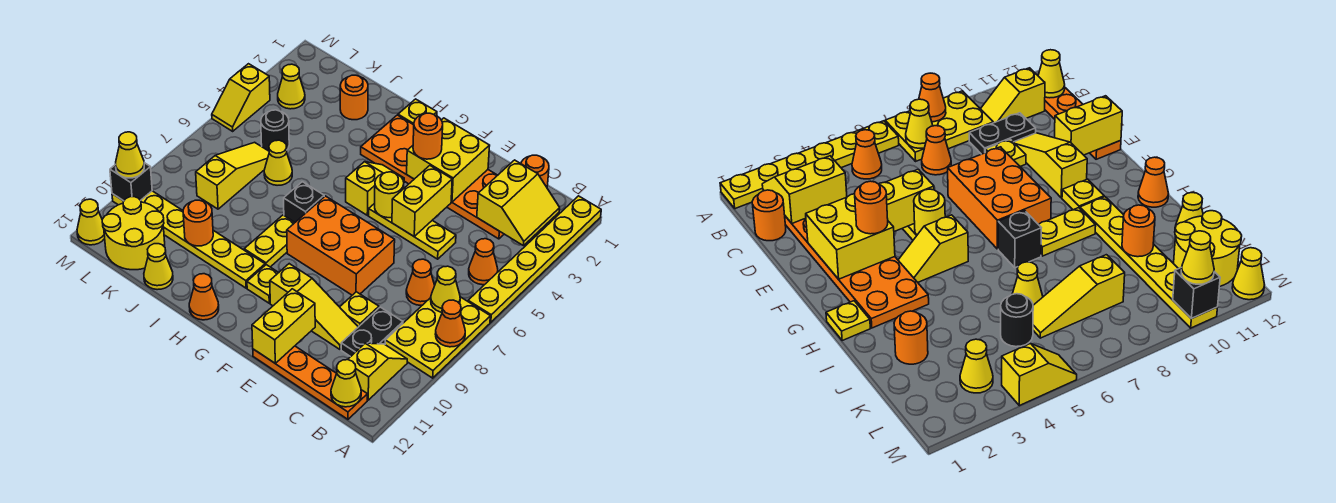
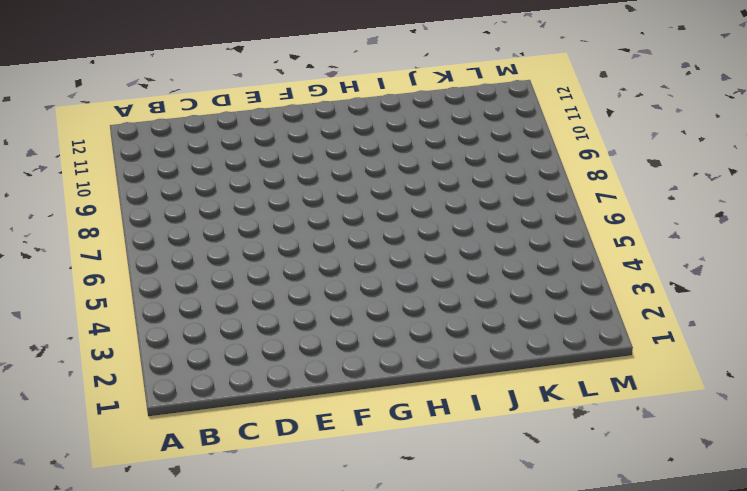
none -> yellow plate A1:A6 level 1
none -> yellow plate A7:B9 level 1
none -> orange cone B5 level 1
none -> yellow slope B10:B11 level 1 top 11

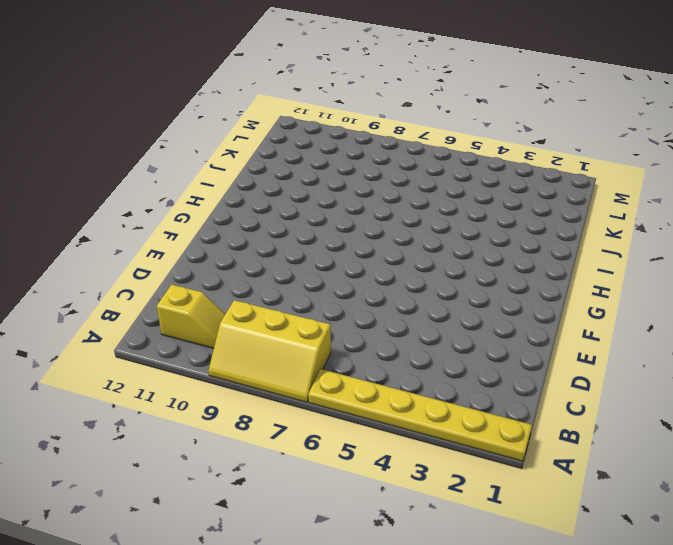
yellow slope A7:B9 level 1 top B -> yellow plate A7:B9 level 1
none -> orange cone B5 level 1
none -> orange plate B12:E12 level 1
none -> orange round brick C1 level 1
none -> orange plate C2:H3 level 1

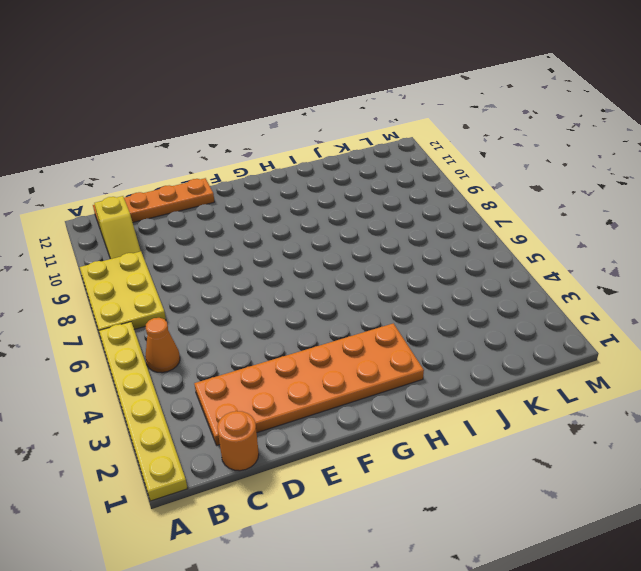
none -> orange cone C7 level 1
none -> black plate C9:C10 level 1
none -> yellow plate D5:F5 level 1
none -> yellow plate D9 level 1

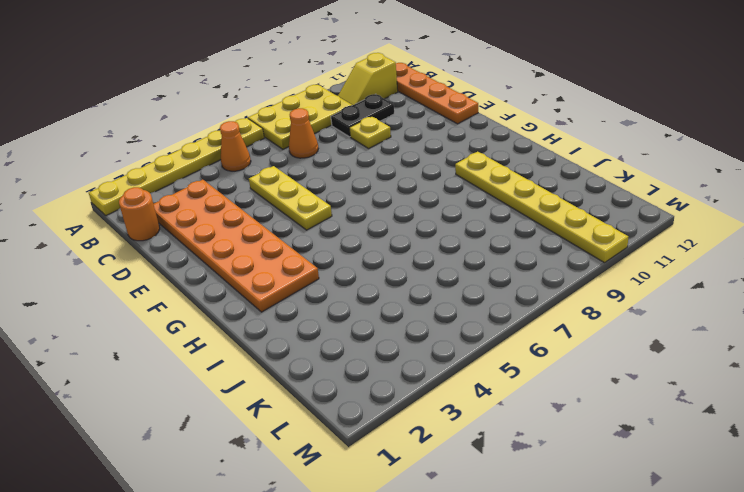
none -> yellow slope D10:F10 level 1 top F
none -> orange brick E7:G8 level 1
none -> yellow slope G4:G5 level 1 top 5
none -> yellow plate G10 level 1

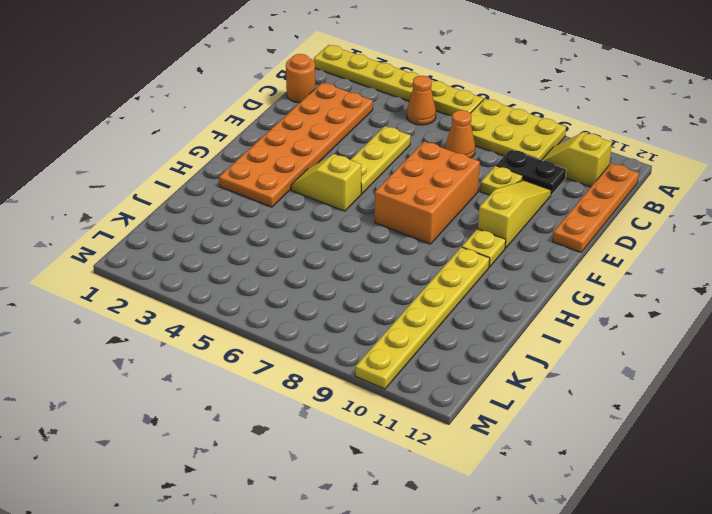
none -> yellow plate H1 level 1
none -> black brick H7 level 1
none -> yellow plate H8:H9 level 1
none -> orange cone H12 level 1

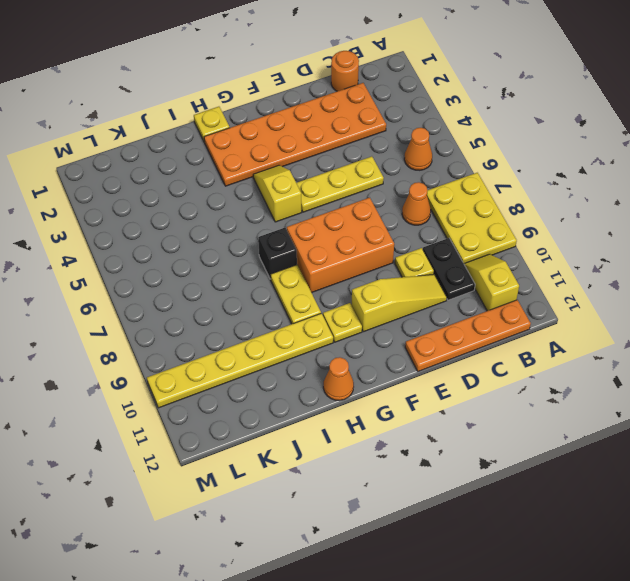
none -> yellow plate A1:A6 level 1
none -> orange round brick J2 level 1
none -> yellow cone J6 level 1
none -> yellow cone J12 level 1

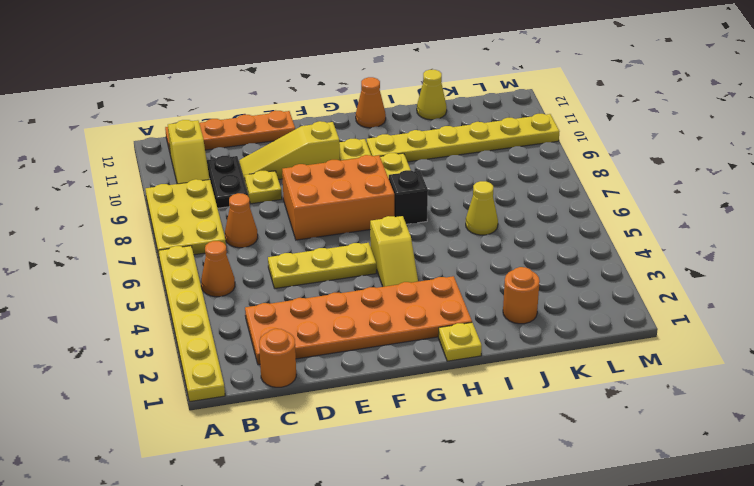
none -> black round brick K5 level 1
none -> yellow slope K6:K8 level 1 top 8
none -> yellow round brick K11:L12 level 1
none -> yellow cone L3 level 1

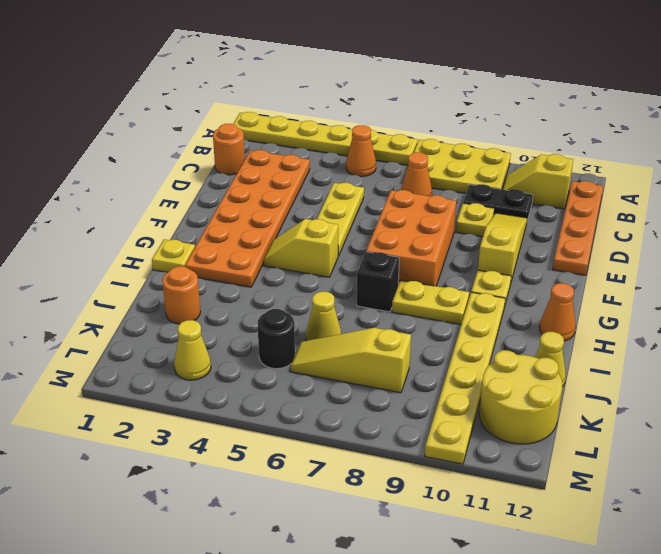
none -> yellow slope M4:M5 level 1 top 4
none -> yellow cone M12 level 1
none -> orange cone A8 level 2
none -> yellow slope B2:C3 level 2 top C

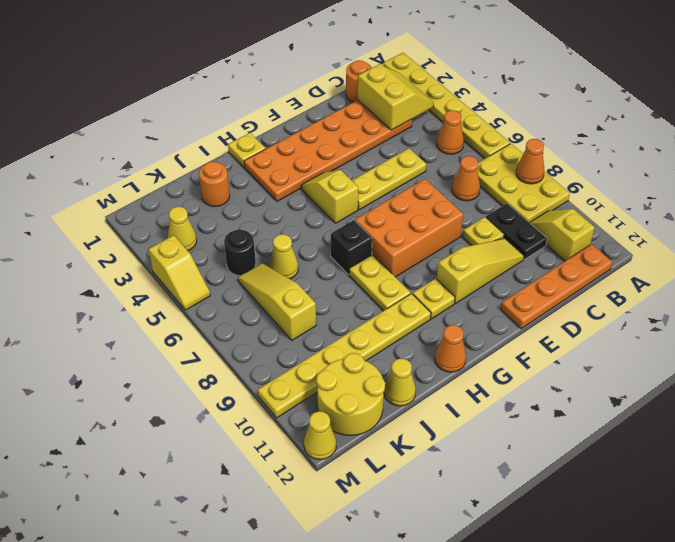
none -> yellow cone B7 level 2
none -> yellow cone B12 level 2
none -> yellow brick E2:F3 level 2
none -> yellow brick E4:E5 level 2

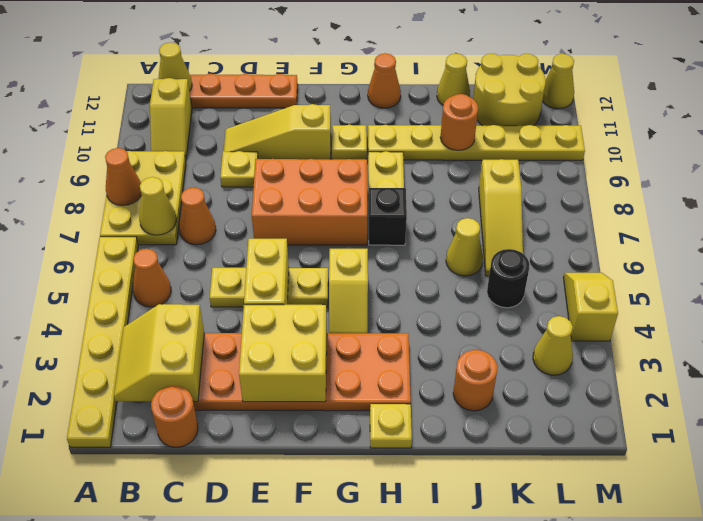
none -> black plate C9:C10 level 1
none -> yellow brick E11:E12 level 2
none -> yellow round brick F5 level 2
none -> black brick M10 level 2

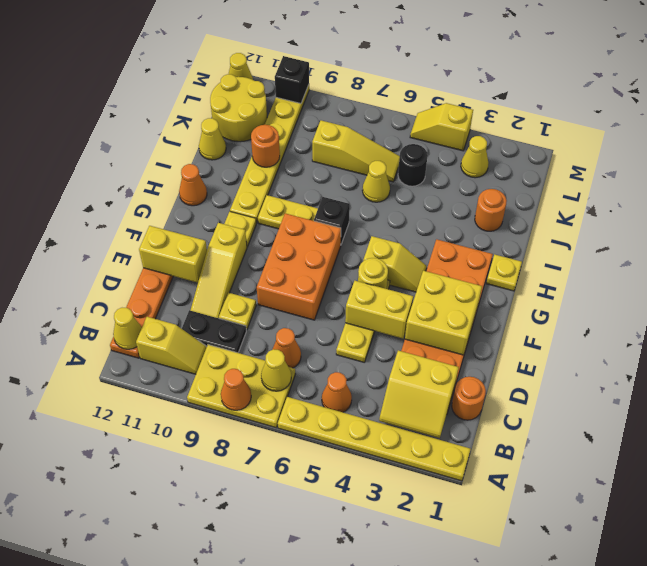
none -> orange round brick F3 level 3
none -> yellow cone M10 level 3

